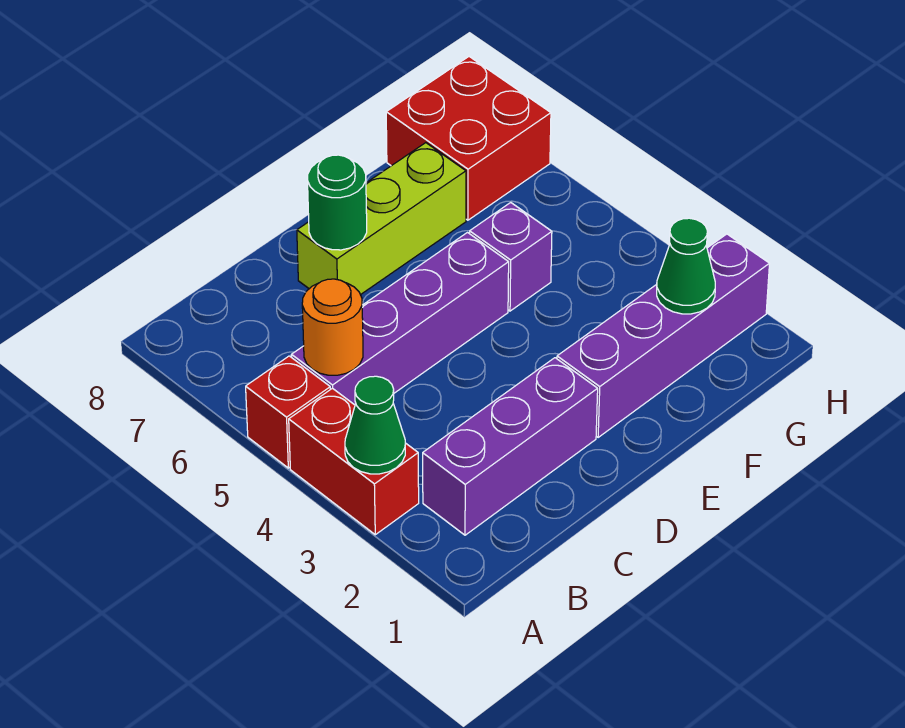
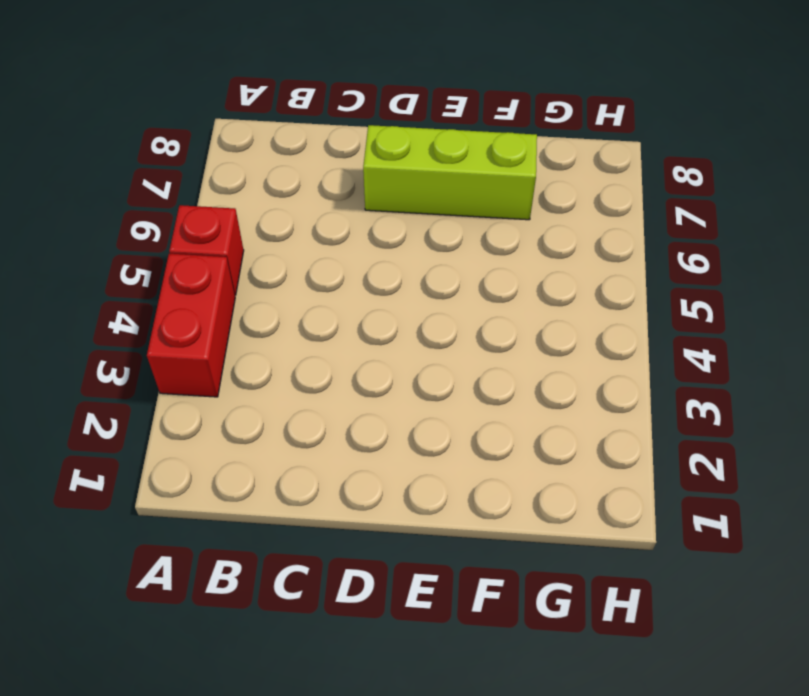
none -> purple brick B2:D2 level 1
none -> purple brick B5:E5 level 1
none -> purple brick E2:H2 level 1

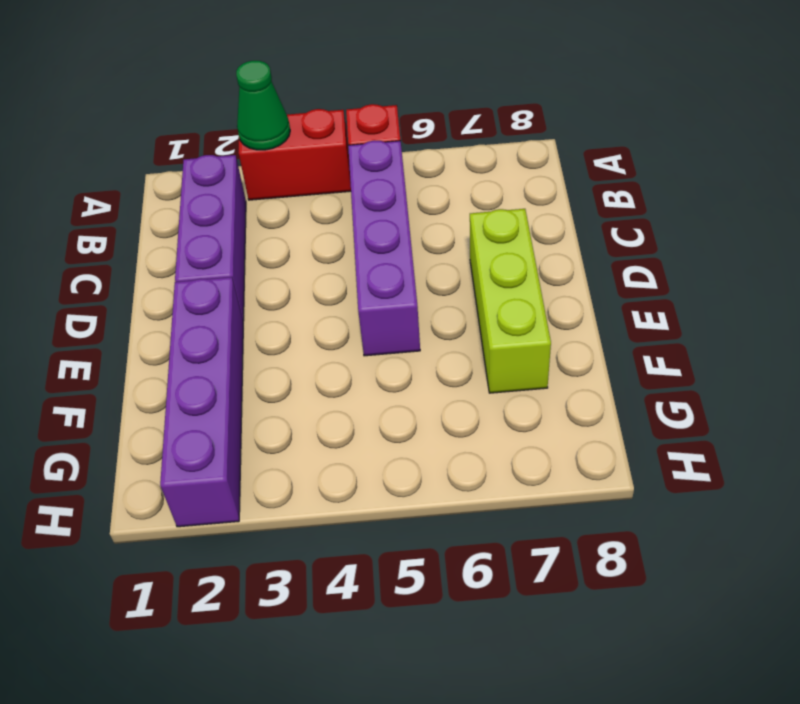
none -> purple brick F5 level 1
none -> red brick G7:H8 level 1
none -> orange round brick B5 level 2

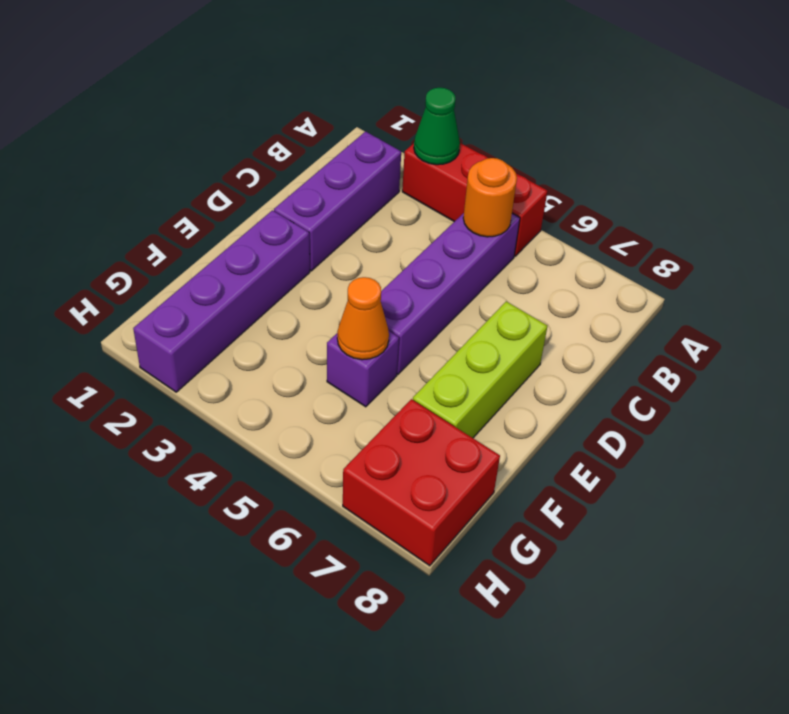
orange cone F5 level 2 -> none
none -> green round brick D7 level 2
none -> green cone G2 level 2

